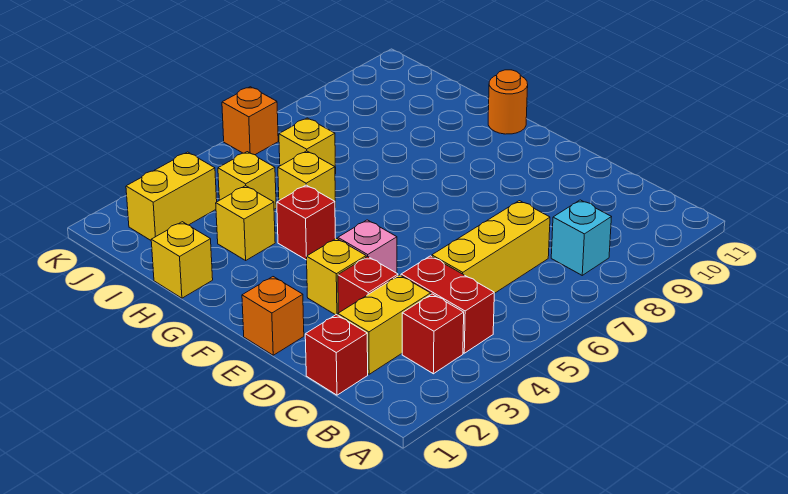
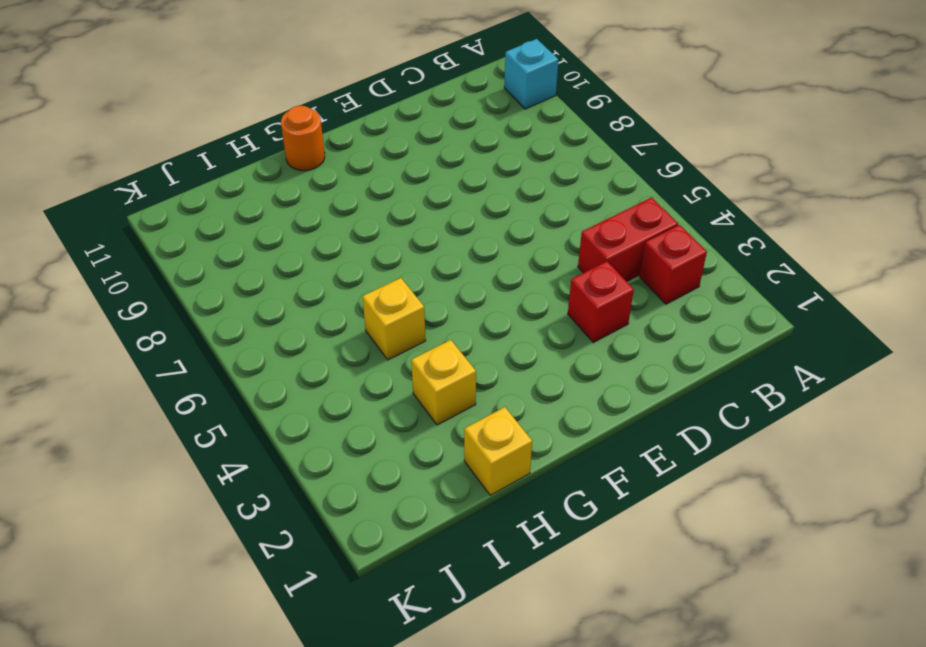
cyan brick A10 level 1 -> cyan brick B8 level 1
none -> red brick C1 level 1
none -> yellow brick C2:C3 level 1
none -> yellow brick C5:C7 level 1

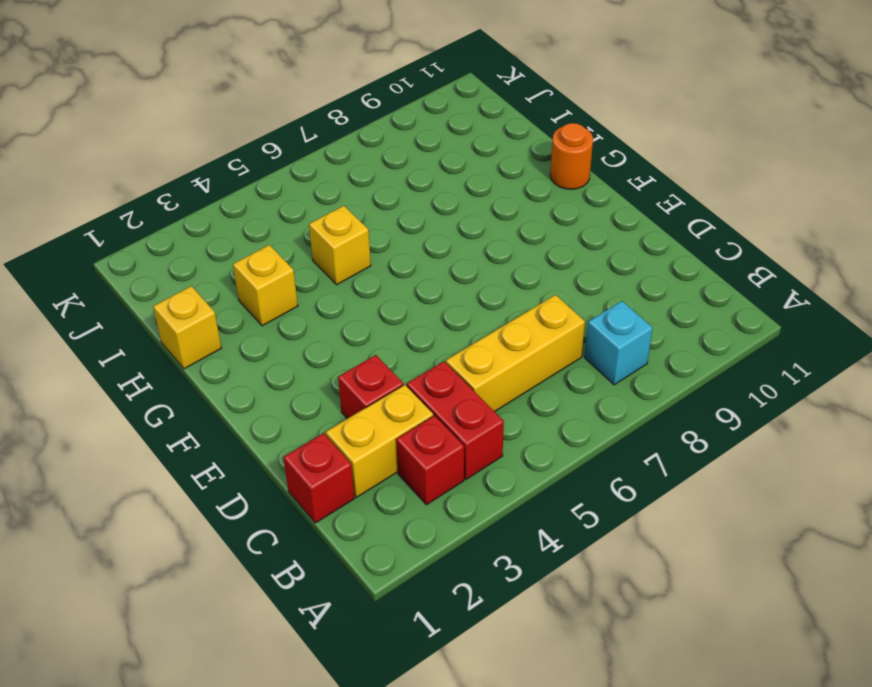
none -> orange brick E1 level 1
none -> yellow brick E3 level 1
none -> pink brick E4 level 1

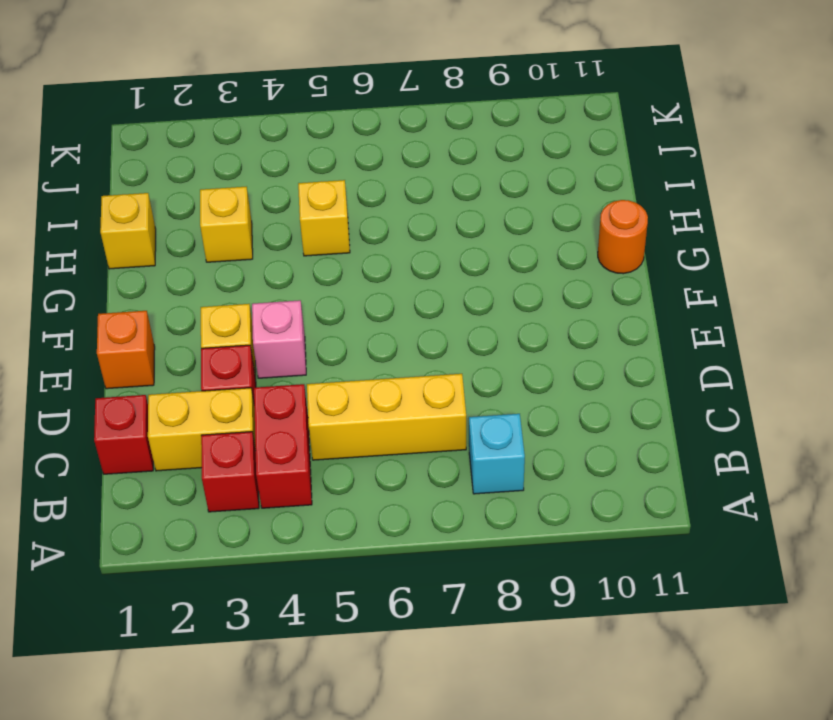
none -> red brick G4 level 1
none -> yellow brick I4 level 1
none -> yellow brick I6 level 1

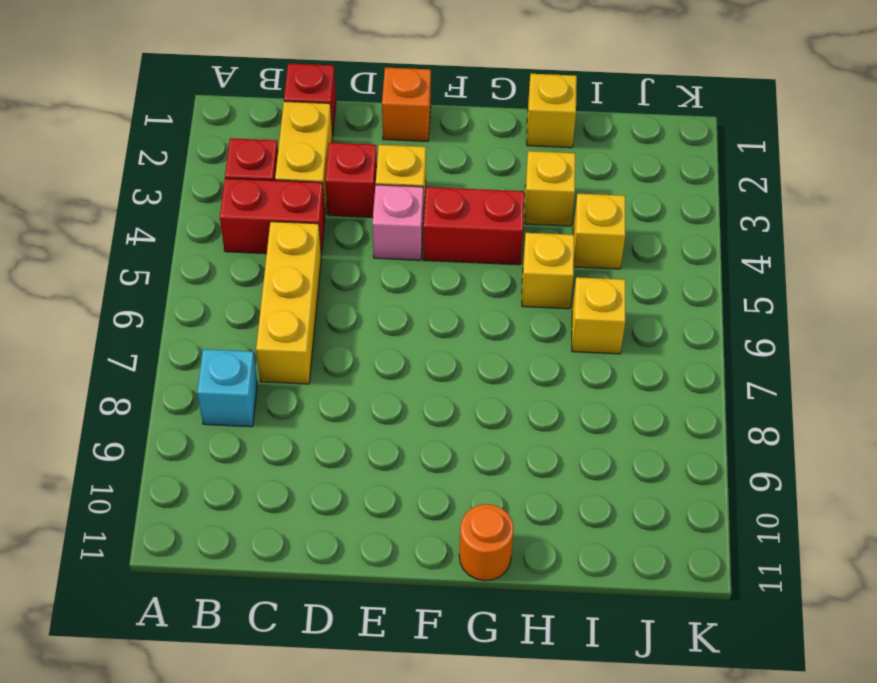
red brick F4:G4 level 1 -> red brick G4 level 1
none -> yellow brick J2:J3 level 1
none -> orange brick K6 level 1

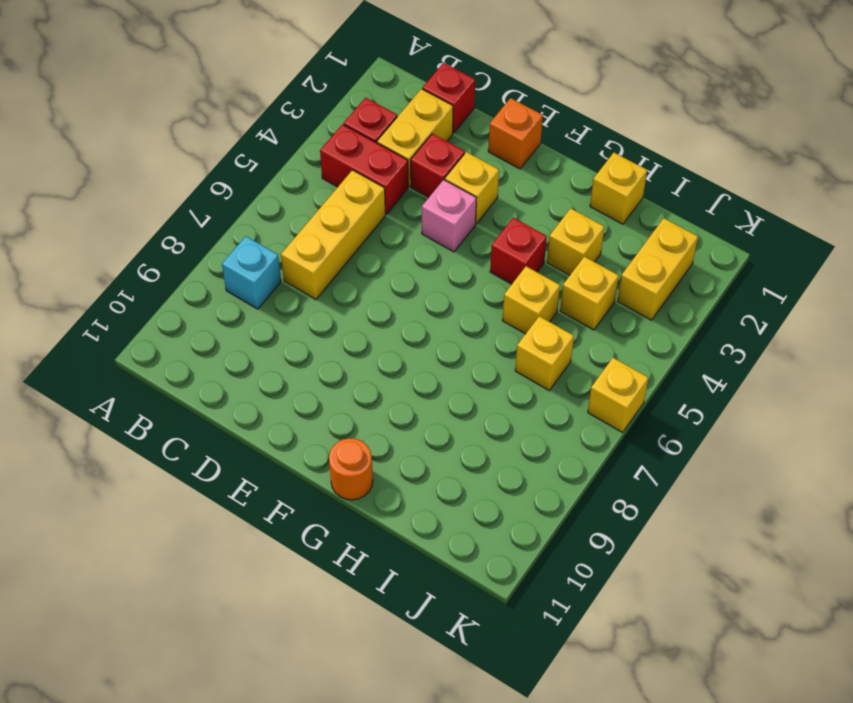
yellow brick K6 level 1 -> orange brick K6 level 1

